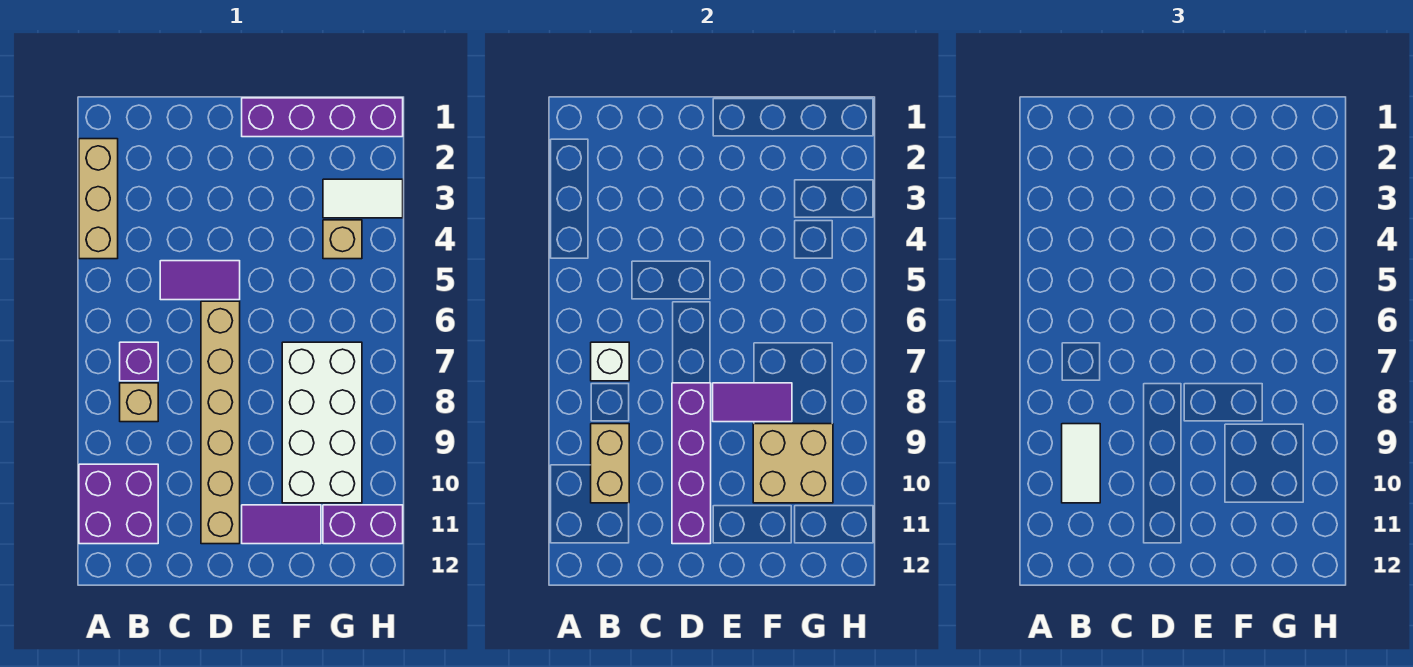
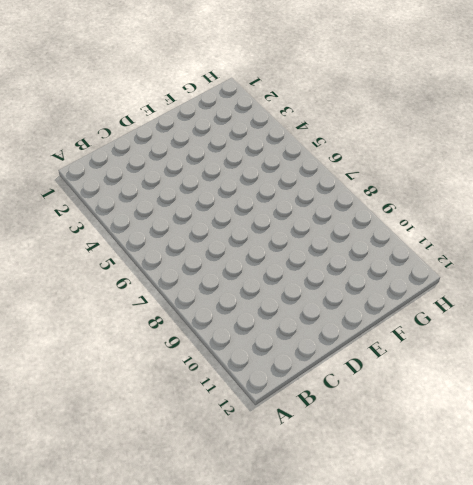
none -> tan brick A2:A4 level 1
none -> purple brick A10:B11 level 1
none -> purple brick B7 level 1

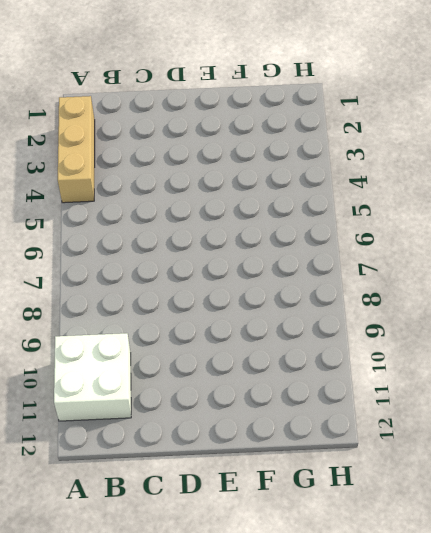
white brick A10:B11 level 1 -> purple brick A10:B11 level 1
none -> purple brick B7 level 1
none -> tan brick B8 level 1
none -> purple tile C5:D5 level 1

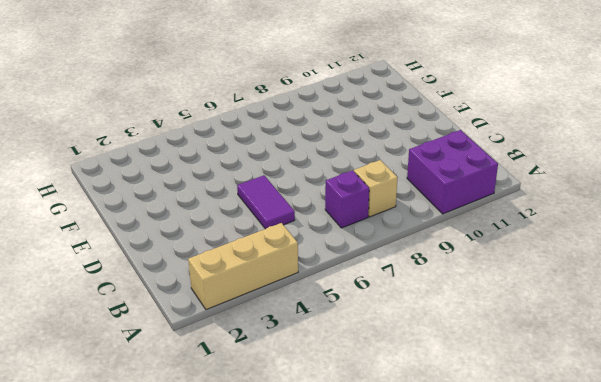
none -> tan brick D6:D11 level 1
none -> purple brick E1:H1 level 1
none -> purple tile E11:F11 level 1

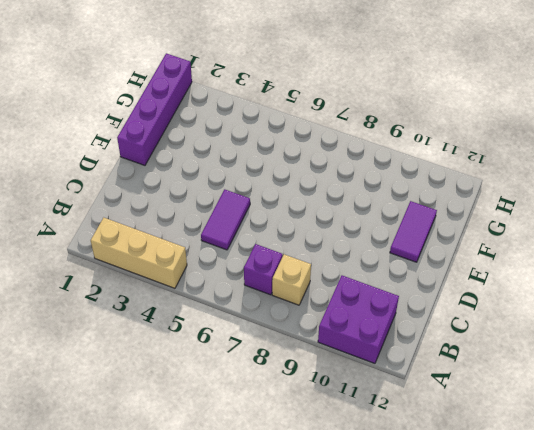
none -> tan brick D6:D11 level 1
none -> white brick F7:G10 level 1
none -> white tile G3:H3 level 1

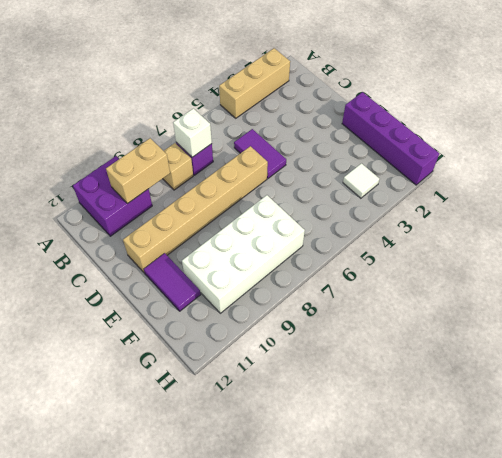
white tile G3 level 1 -> white tile G3:H3 level 1
none -> tan brick G4 level 1
none -> purple brick G11:H11 level 1
none -> purple brick D8:D11 level 2

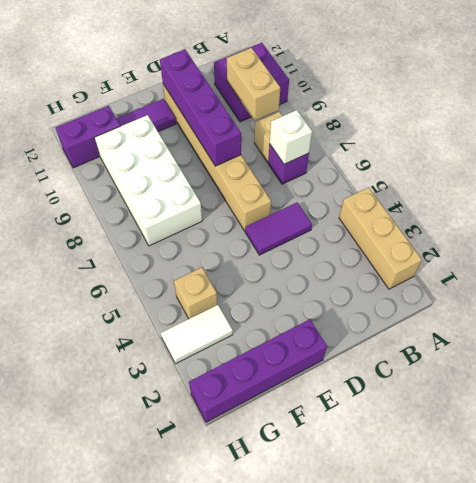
none -> purple tile E8:F8 level 2
none -> tan brick F9:G10 level 2
none -> white tile B9:B10 level 3

